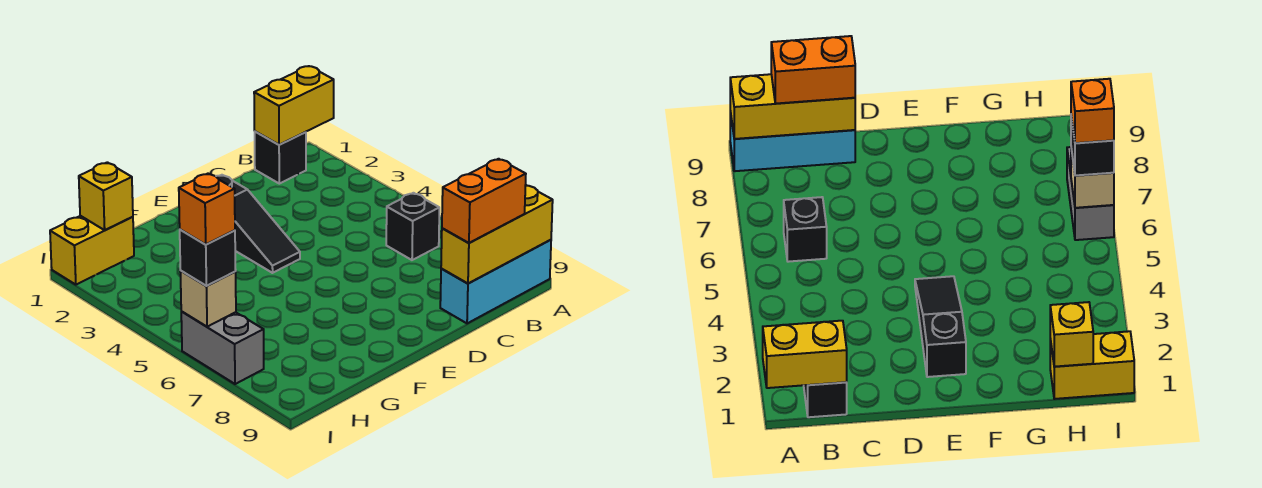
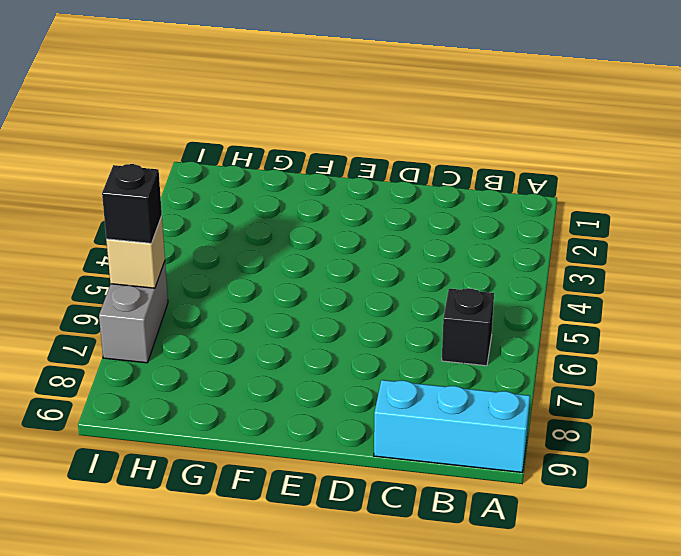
none -> black brick B1 level 1
none -> black slope E2:E4 level 1 top 2
none -> yellow brick H1:I1 level 1

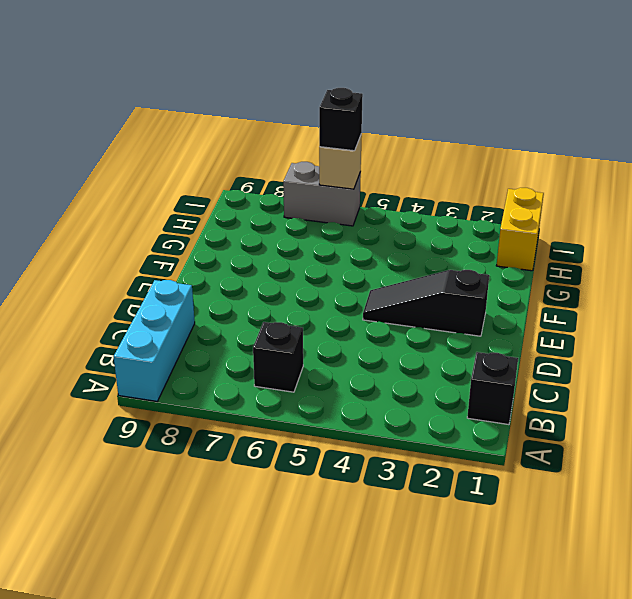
none -> yellow brick A1:B1 level 2
none -> yellow brick A9:C9 level 2
none -> yellow brick H1 level 2

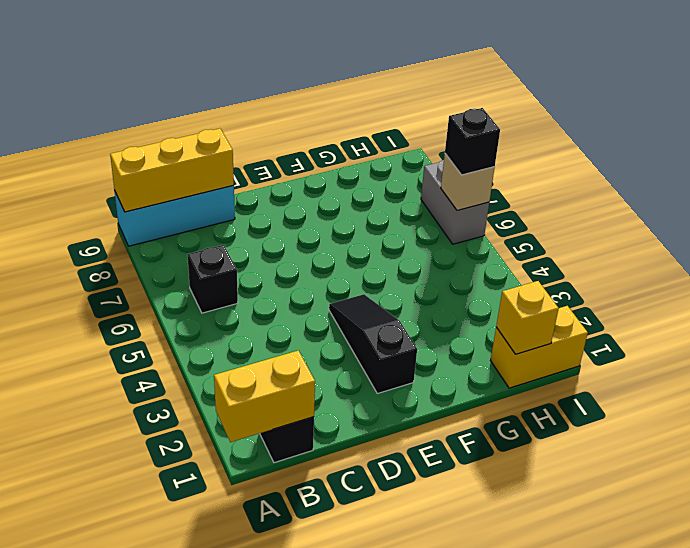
none -> orange brick B9:C9 level 3
none -> orange brick I6 level 4

